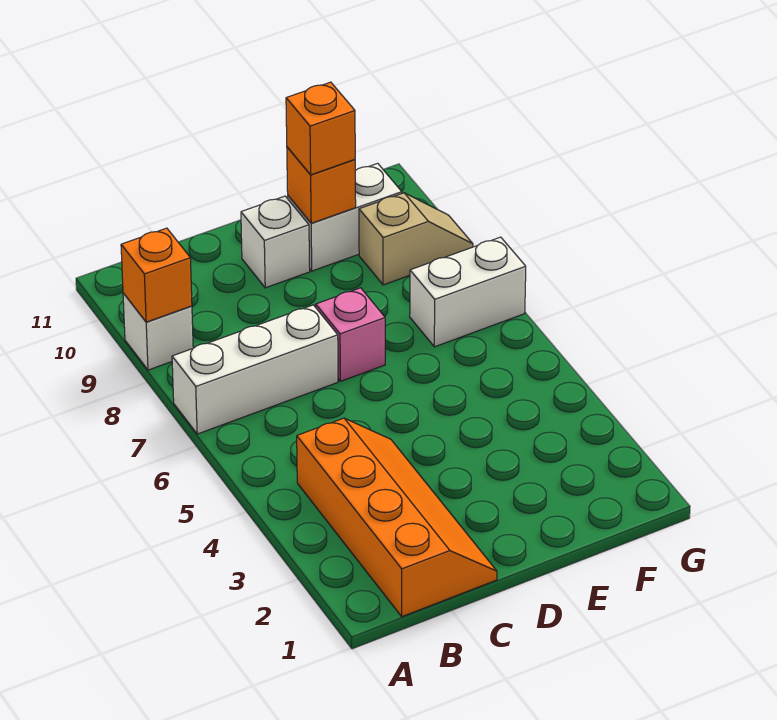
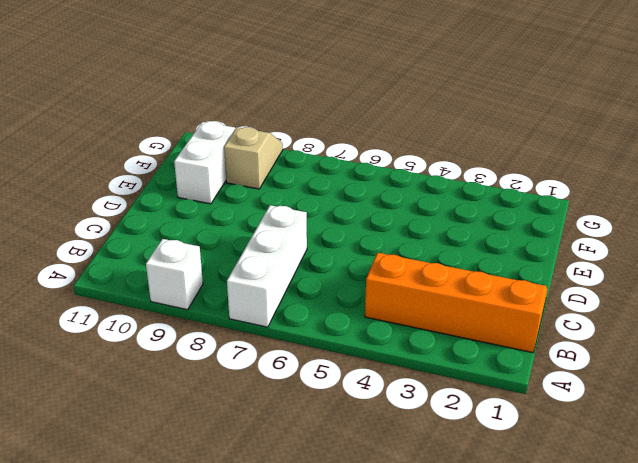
none -> pink brick D7 level 1
none -> white brick D10 level 1

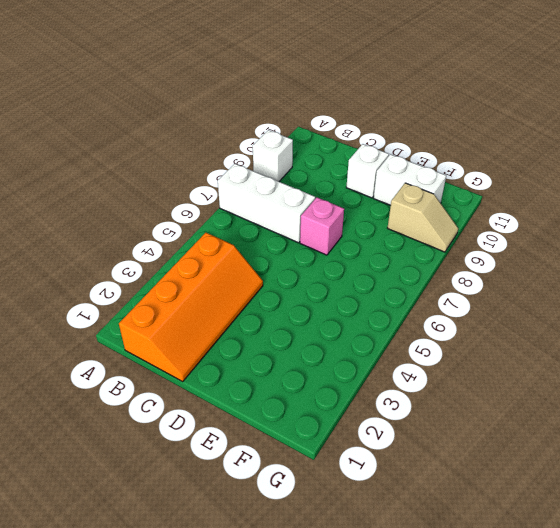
none -> white brick F7:G7 level 1
none -> orange brick A9 level 2

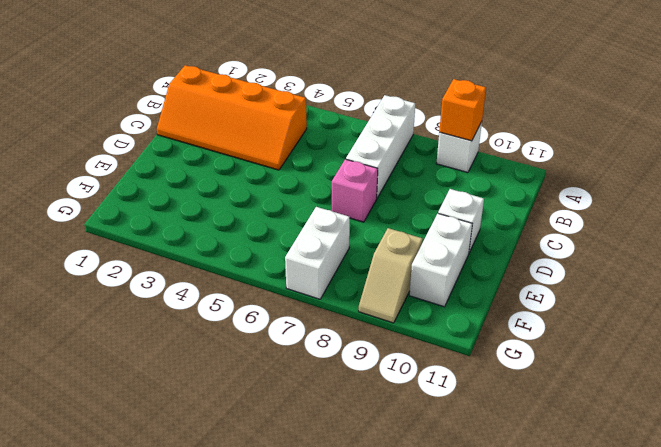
none -> orange brick E10 level 2
none -> orange brick E10 level 3

